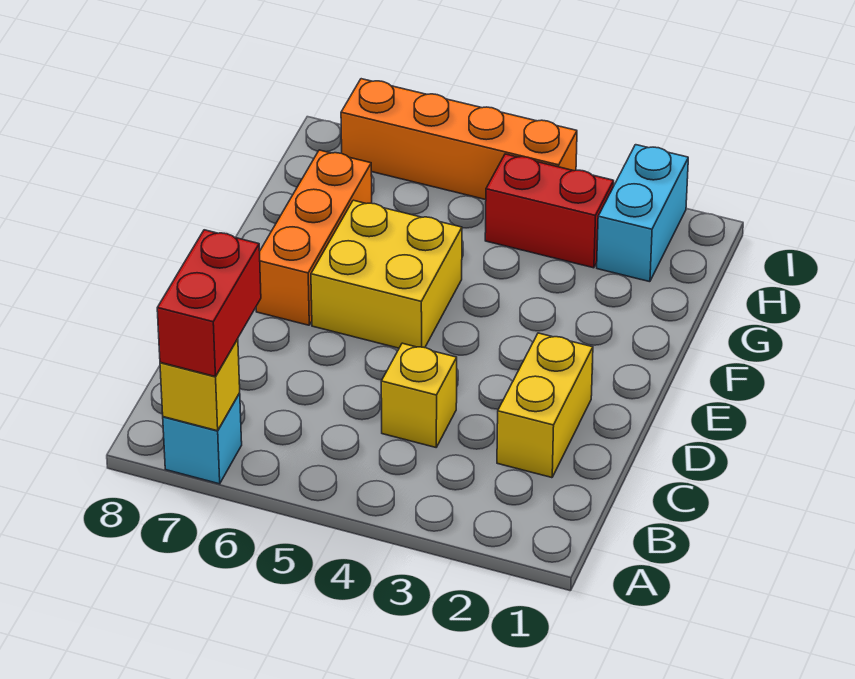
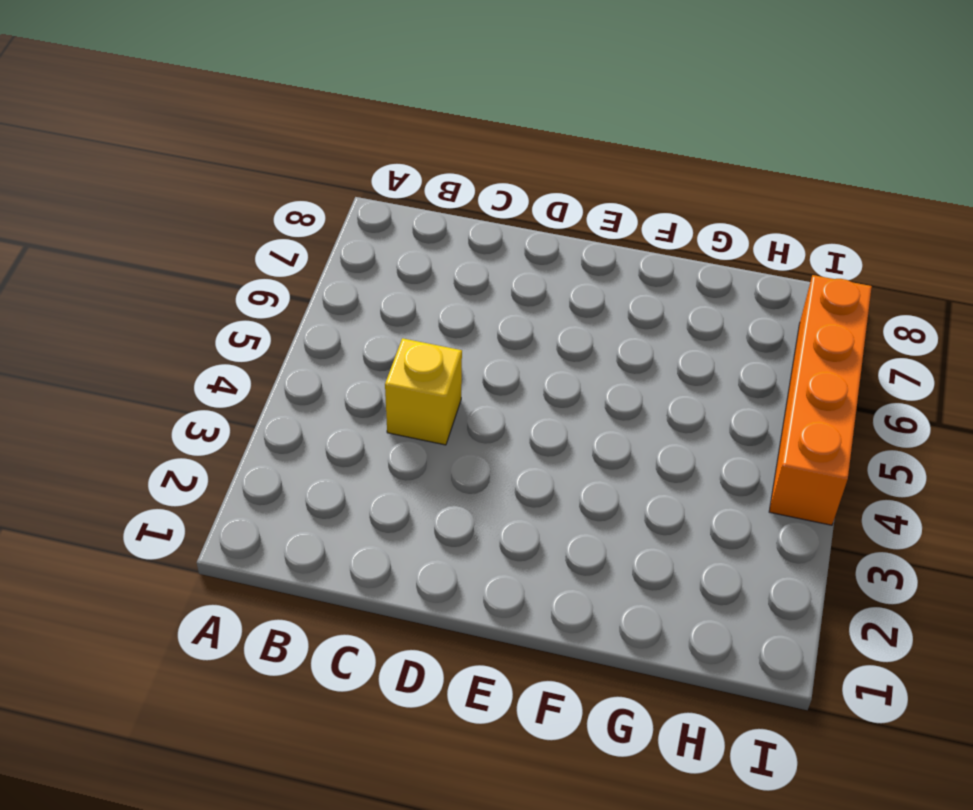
none -> cyan brick A7 level 1
none -> yellow brick C2:D2 level 1

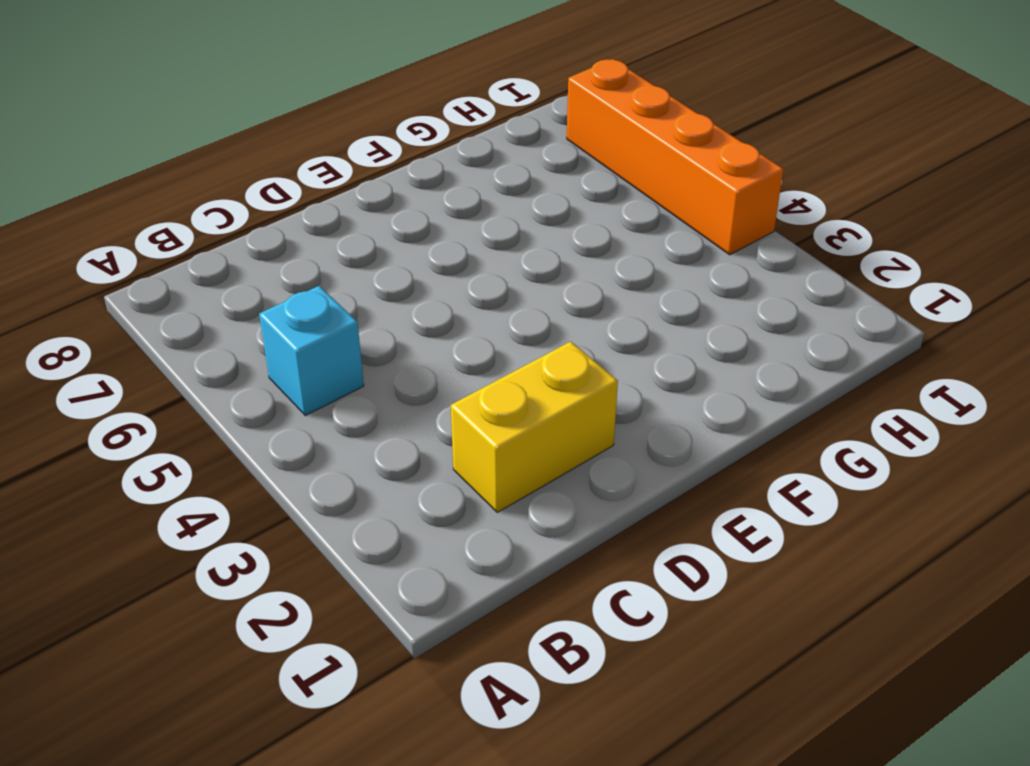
cyan brick B5 level 1 -> cyan brick A7 level 1
none -> yellow brick C4 level 1
none -> yellow brick E5:F6 level 1

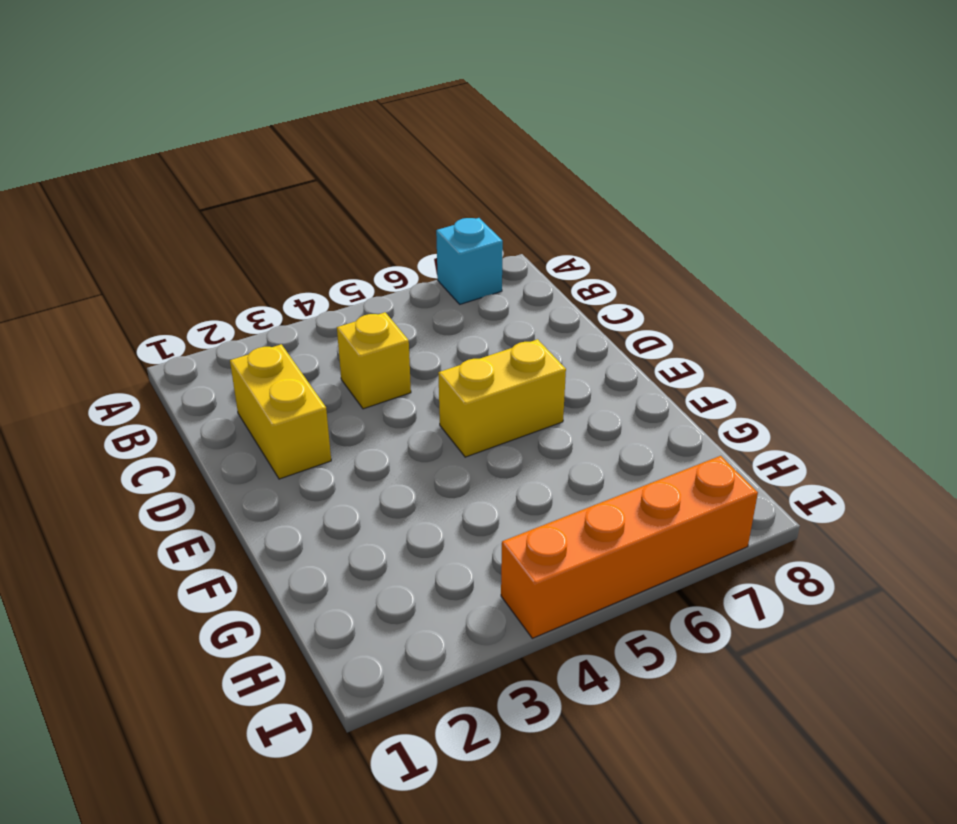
yellow brick E5:E6 level 1 -> yellow brick E5:F6 level 1
none -> orange brick E7:G7 level 1
none -> cyan brick H2:I2 level 1

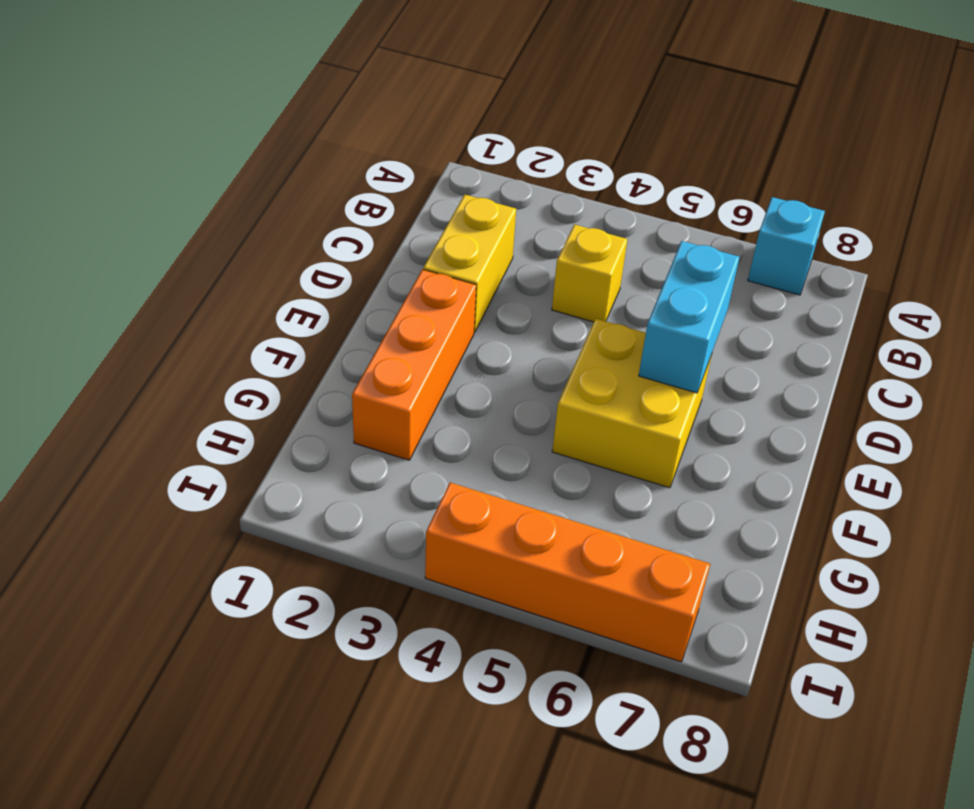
cyan brick D6:E6 level 2 -> cyan brick H2:I2 level 1
orange brick E2:G2 level 1 -> orange brick E7:G7 level 1
none -> red brick H3:H4 level 1
none -> yellow brick A7 level 2

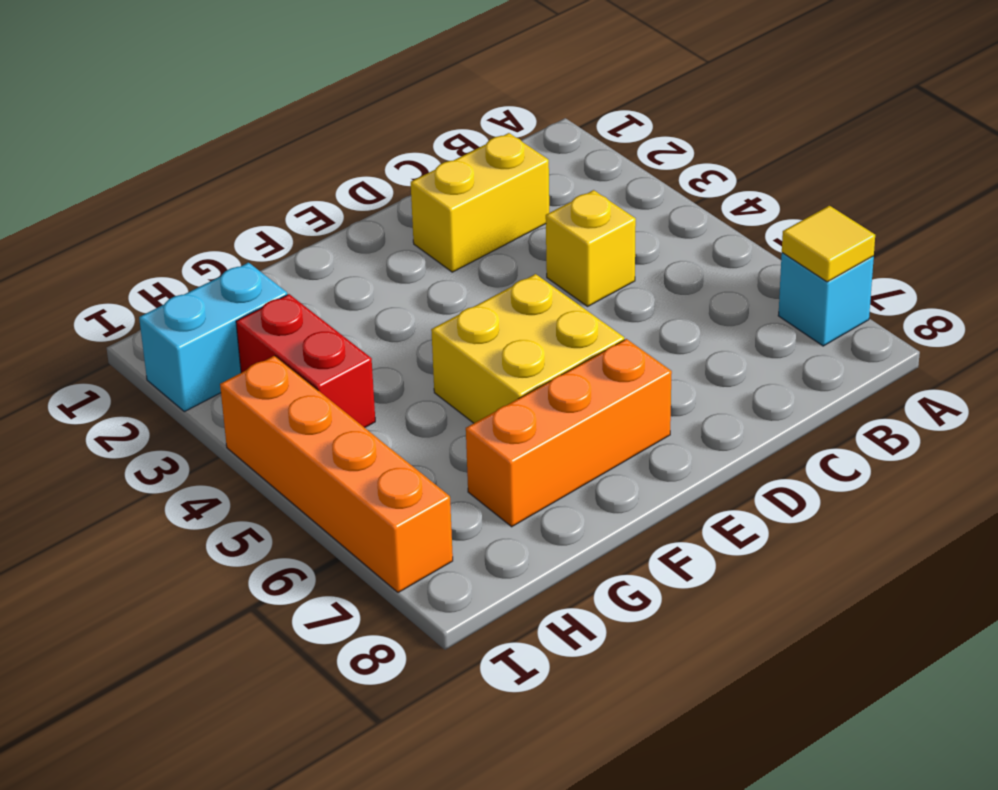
yellow tile A7 level 2 -> yellow brick A7 level 2
none -> red brick A7:B7 level 3

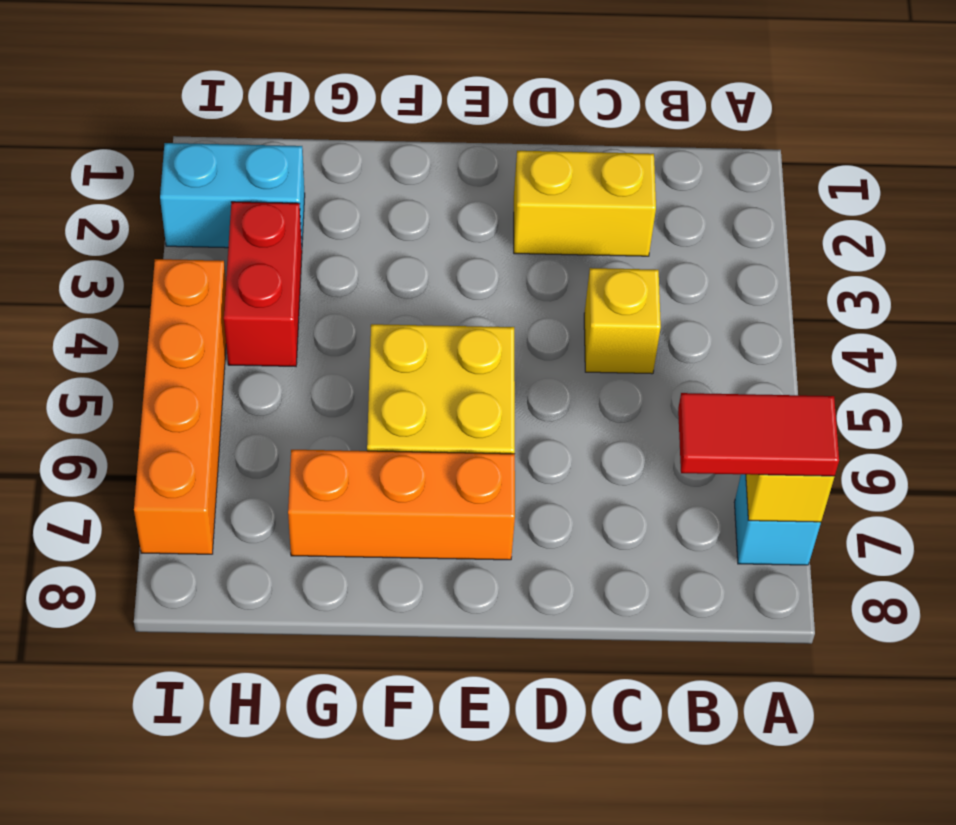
red tile A7:B7 level 3 -> red brick A7:B7 level 3

